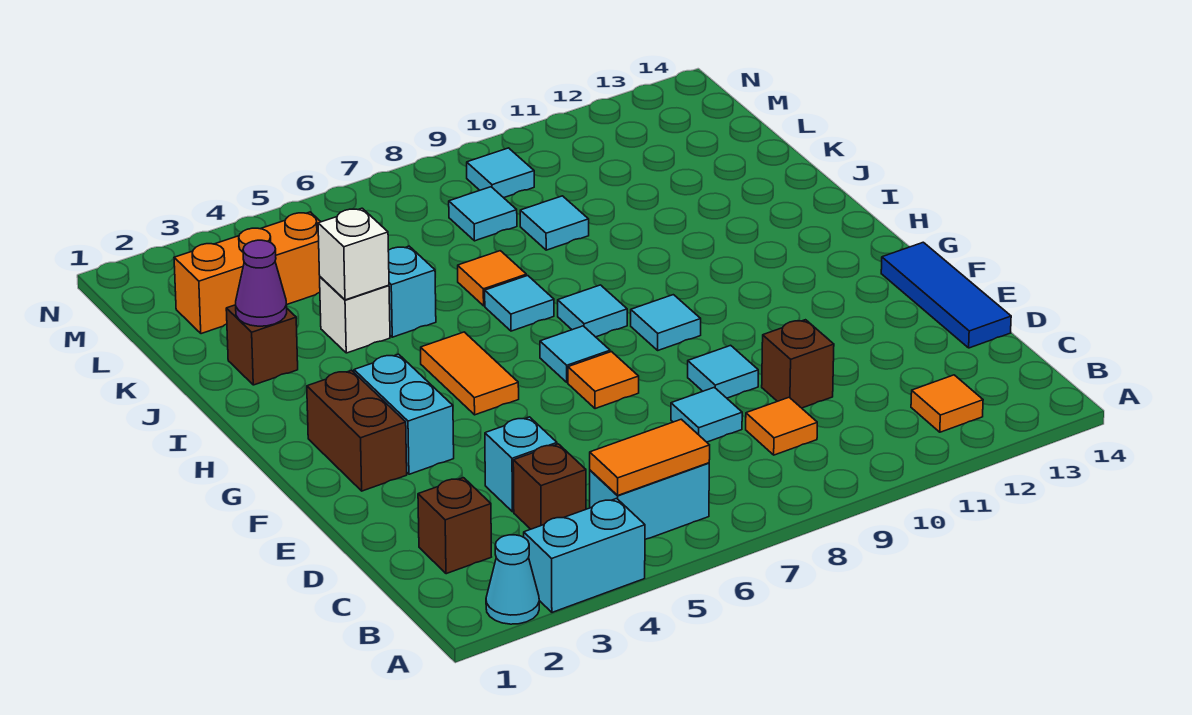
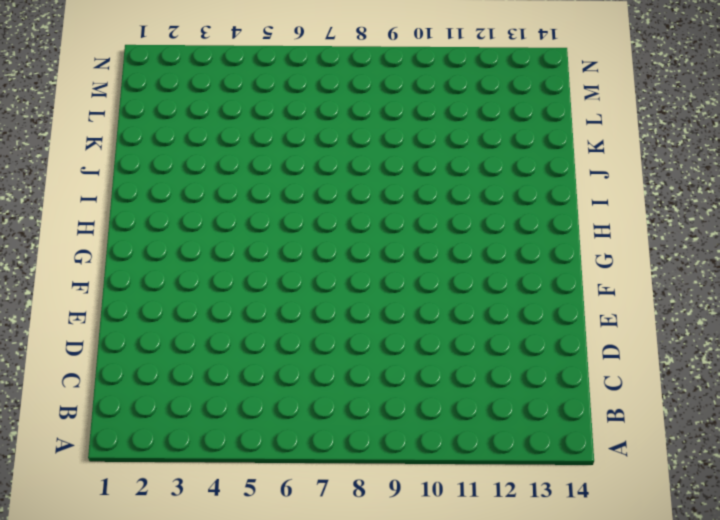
none -> cyan cone A2 level 1
none -> cyan brick A3:A4 level 1
none -> cyan brick B5:B6 level 1
none -> orange tile B12 level 1

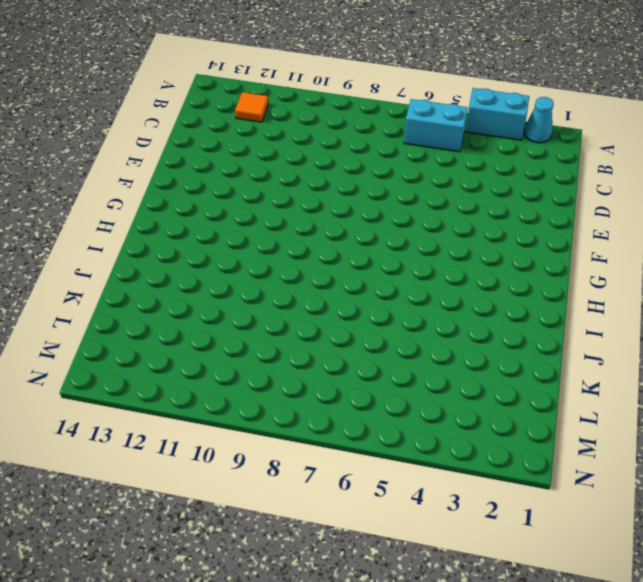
none -> brown brick C2 level 1
none -> brown brick C4 level 1
none -> orange tile C9 level 1
none -> cyan brick D4 level 1

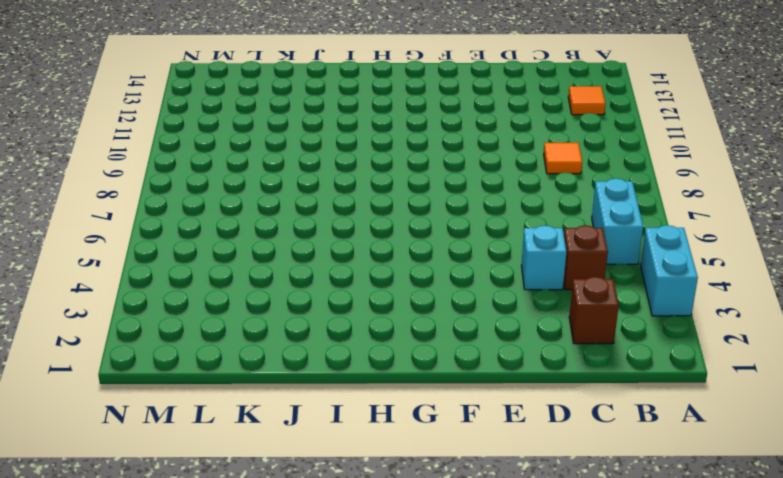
none -> cyan cone A2 level 1
none -> cyan tile D8 level 1
none -> brown brick D10 level 1
none -> blue tile D14:F14 level 1

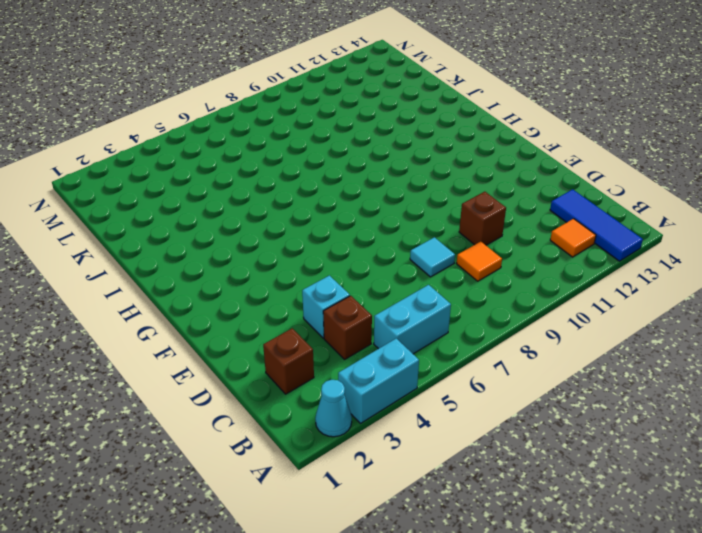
blue tile A13:C13 level 1 -> blue tile D14:F14 level 1
none -> cyan tile E9 level 1
none -> brown brick F2:G2 level 1
none -> cyan brick F3:G3 level 1
none -> orange tile F7 level 1

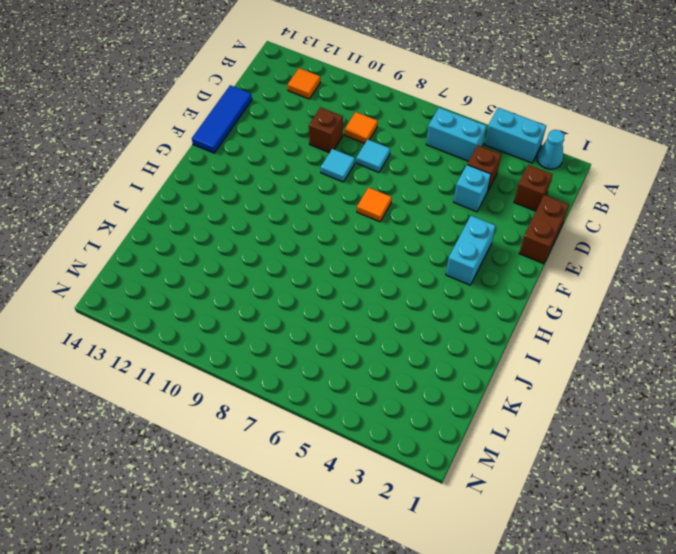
brown brick D1:E1 level 1 -> brown brick F2:G2 level 1
none -> orange tile G5:H5 level 1
none -> cyan tile G7 level 1
none -> cyan tile G9 level 1
none -> cyan tile H8 level 1

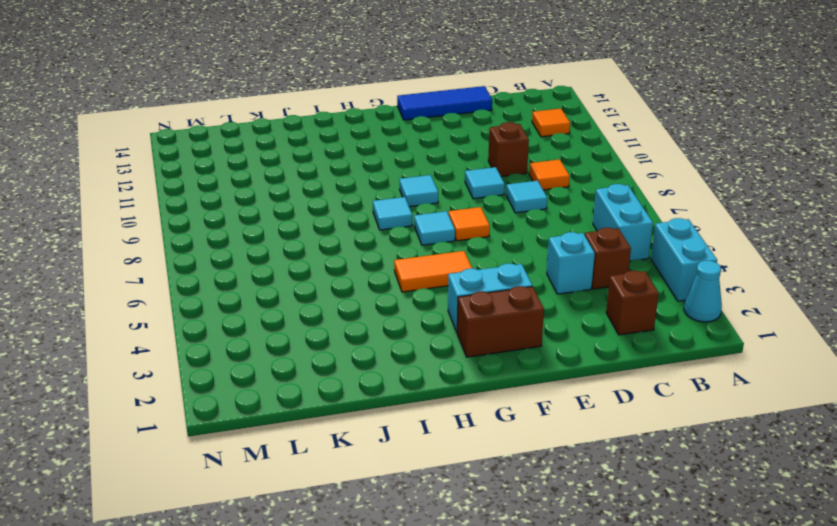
none -> cyan tile I7 level 1
none -> brown brick J2 level 1
none -> white brick J4 level 1
none -> cyan brick J5 level 1

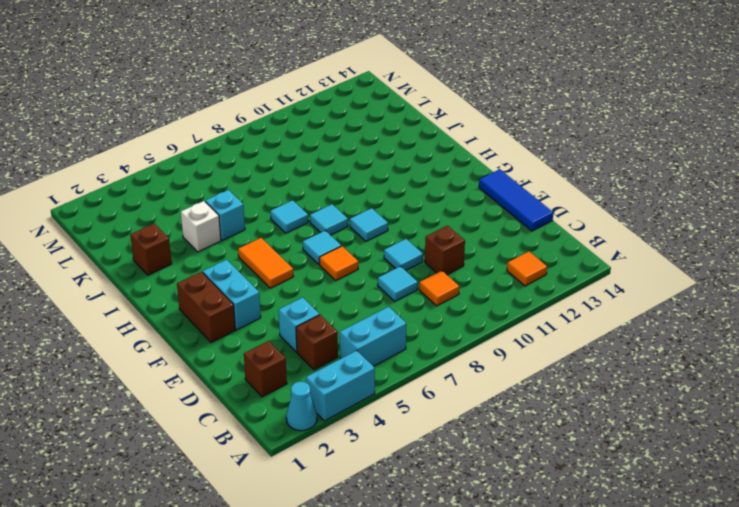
none -> orange tile J7 level 1
none -> cyan tile K9 level 1
none -> orange brick L2:L4 level 1
none -> cyan tile L8 level 1

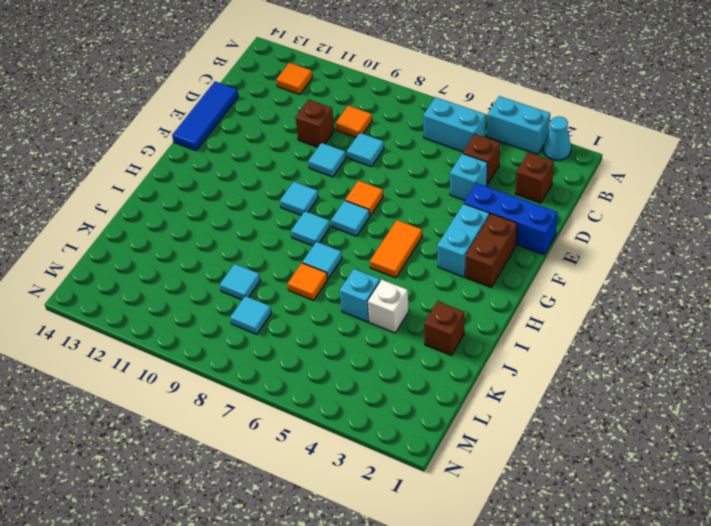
blue brick E1:E3 level 1 -> none
none -> orange brick L2:L4 level 1
none -> cyan tile M9 level 1
none -> orange tile B5:B6 level 2
none -> purple cone J2 level 2

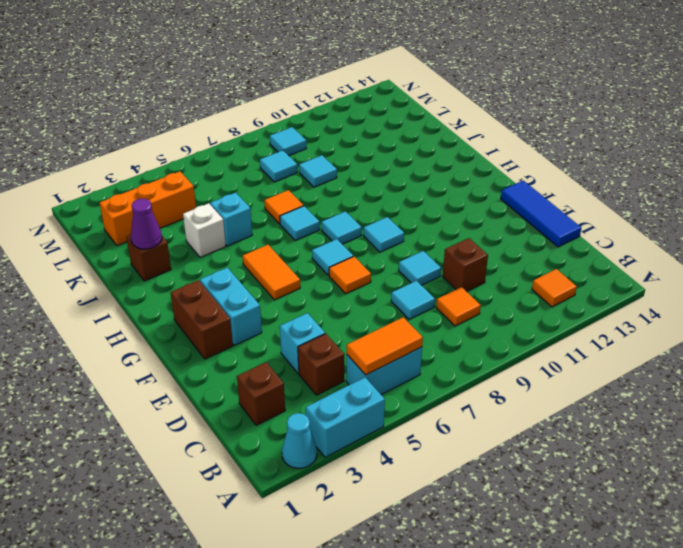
none -> white brick J4 level 2

